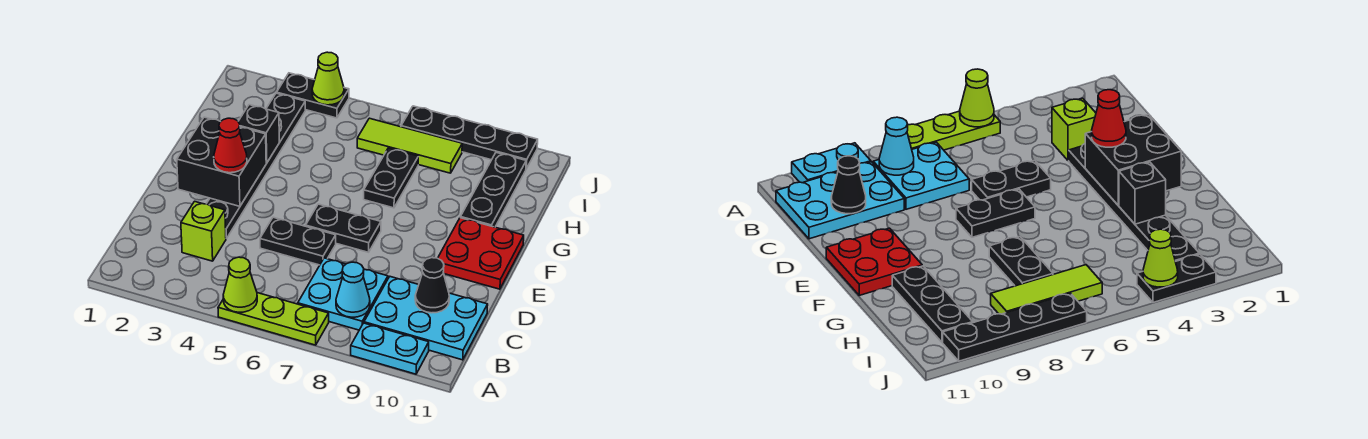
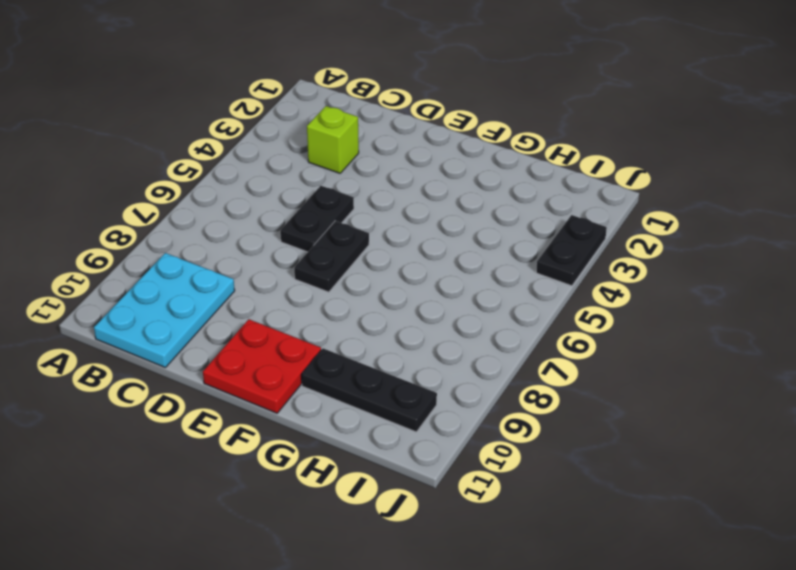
none -> lime plate A5:A7 level 1
none -> cyan plate A9:A10 level 1
none -> cyan plate B7:C8 level 1

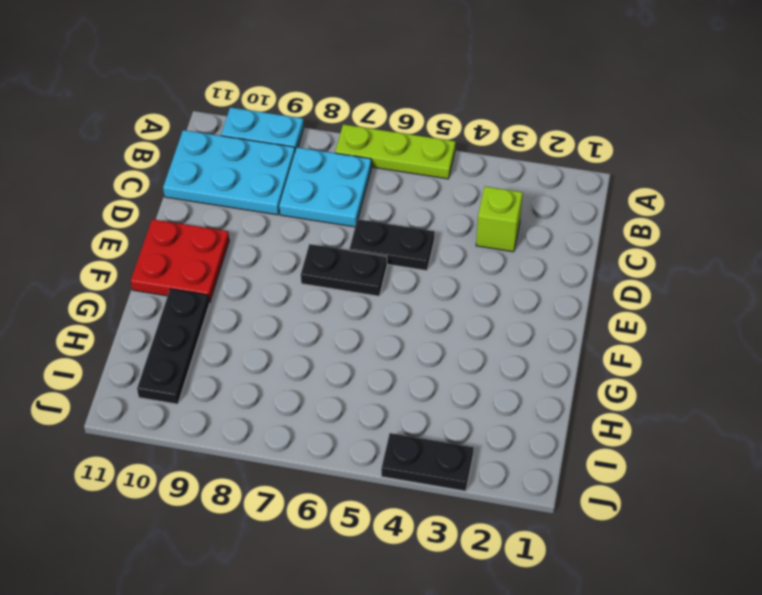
none -> black plate D3:I3 level 1
none -> black plate G7:H7 level 1
none -> lime tile I6:I8 level 1

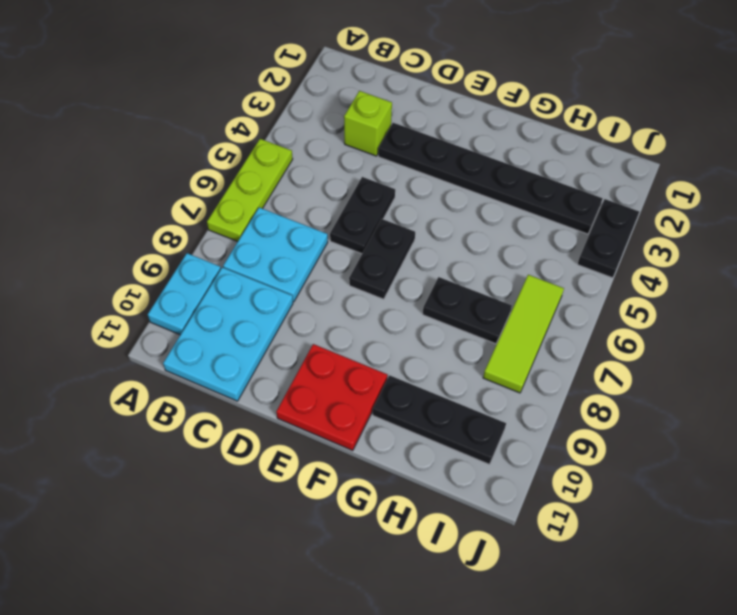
none -> black plate J7:J10 level 1
none -> lime cone A5 level 2
none -> cyan cone B8 level 2

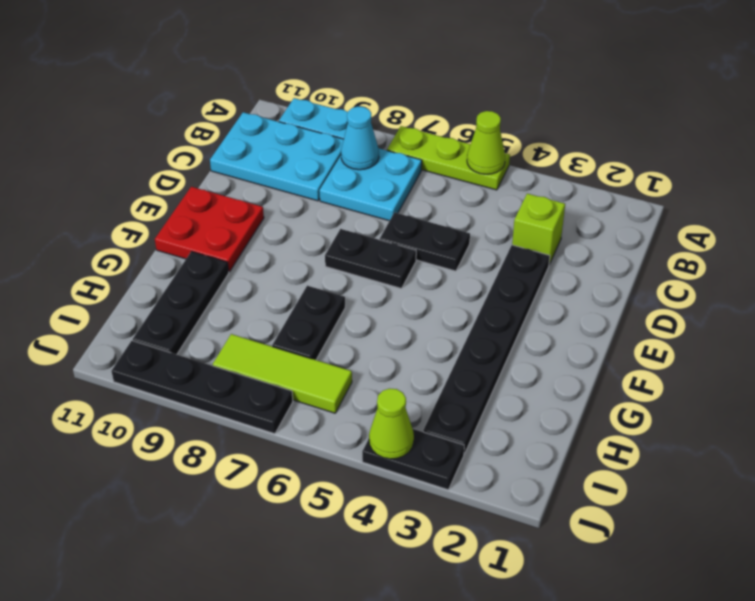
none -> black cone C10 level 2
none -> black brick E2:F3 level 2
none -> black brick G3 level 2

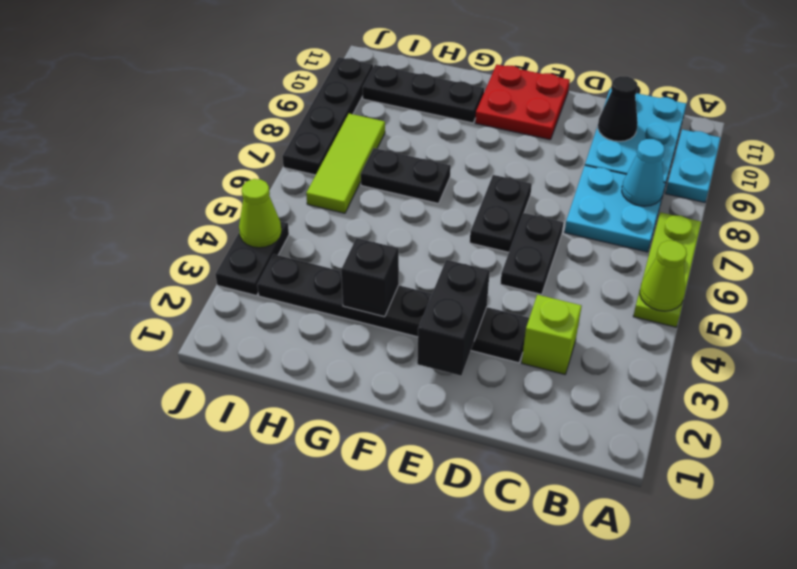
black brick E2:E3 level 2 -> black brick E2:F3 level 2
none -> red cone E3 level 3

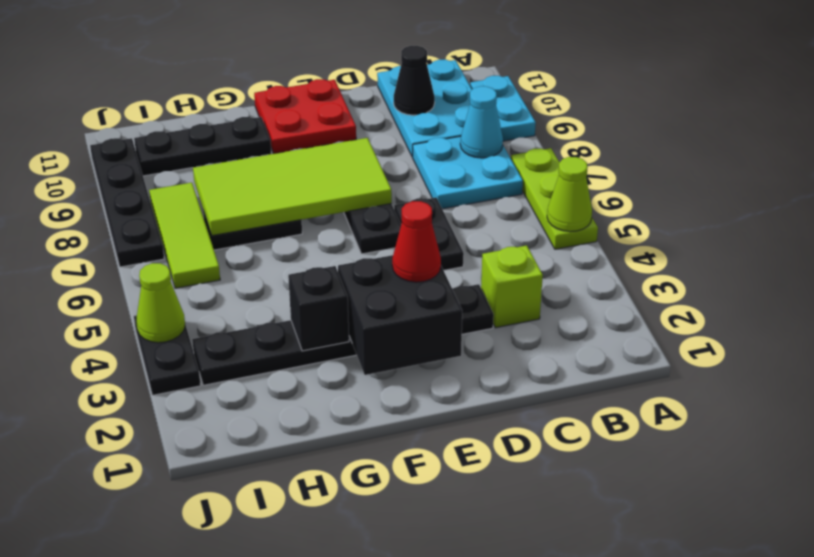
lime tile E7:H8 level 2 -> none

